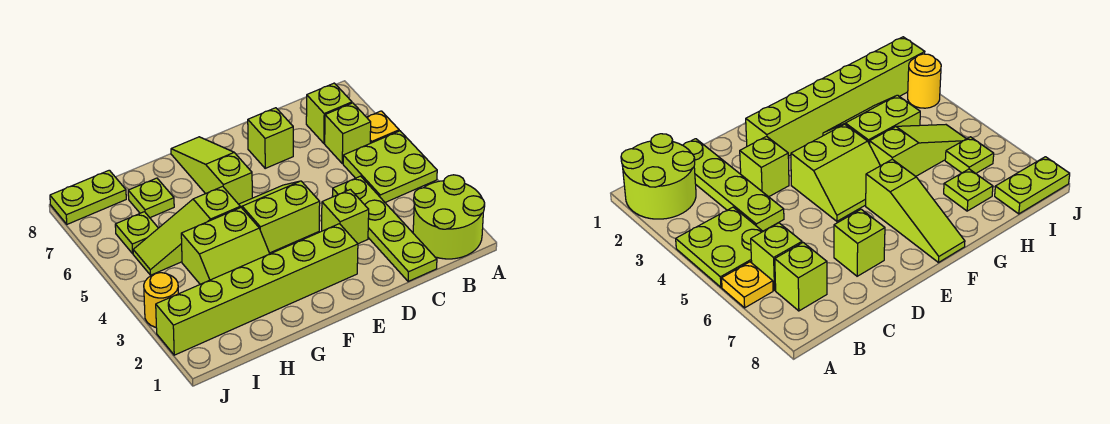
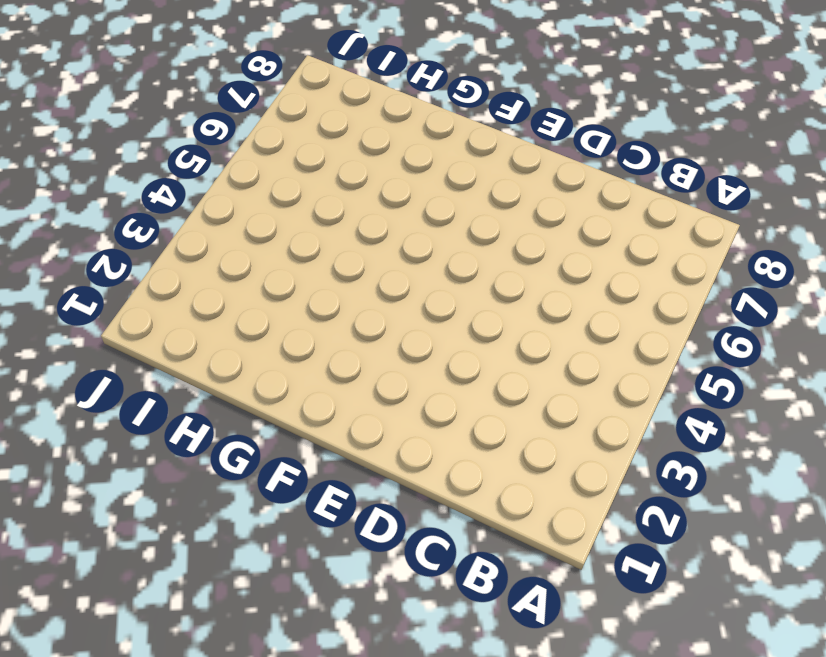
none -> lime round brick A1:B2 level 1
none -> lime plate A4:B5 level 1
none -> yellow plate A6 level 1

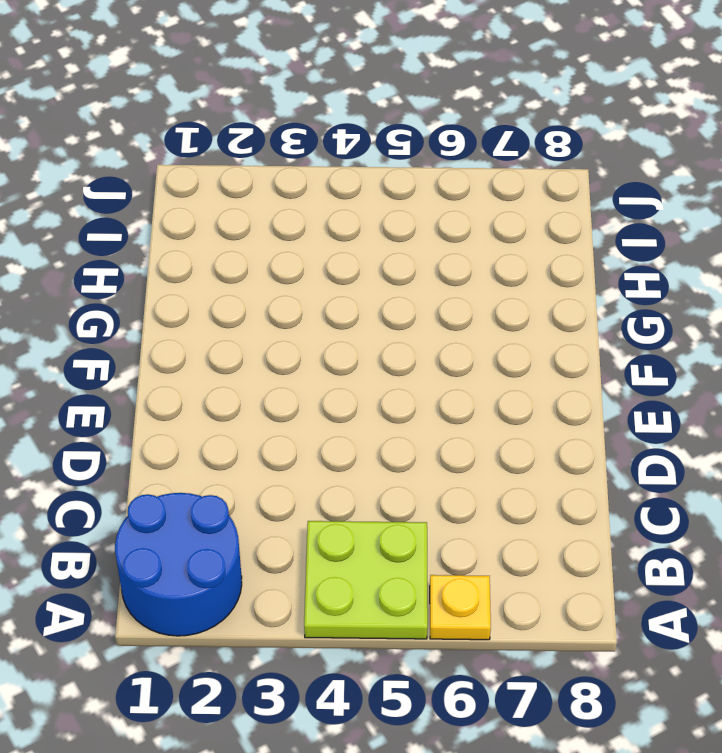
blue round brick A1:B2 level 1 -> lime round brick A1:B2 level 1
none -> lime brick B6 level 1
none -> lime brick B7 level 1
none -> lime plate C1:C4 level 1

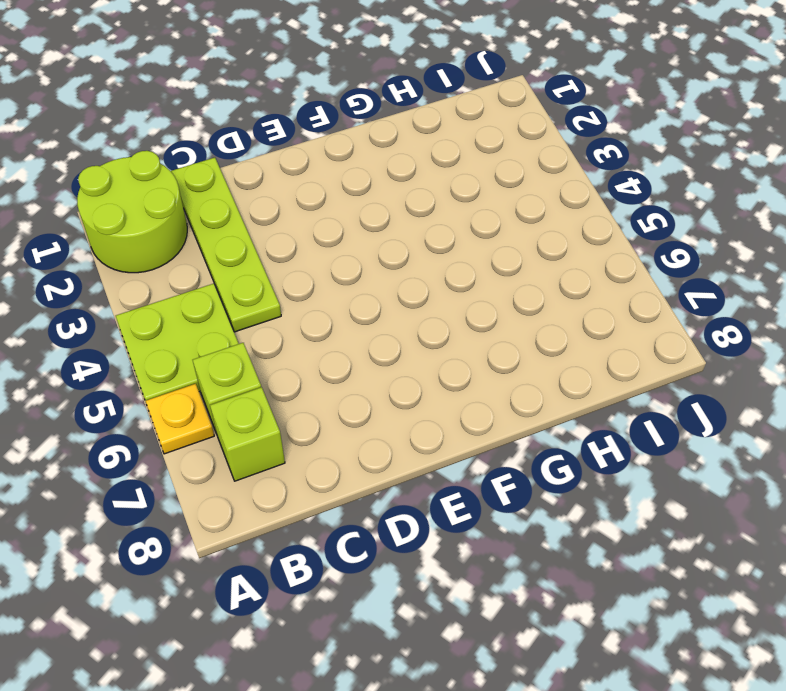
none -> lime brick D3 level 1
none -> lime brick D7 level 1
none -> lime brick E2:J2 level 1

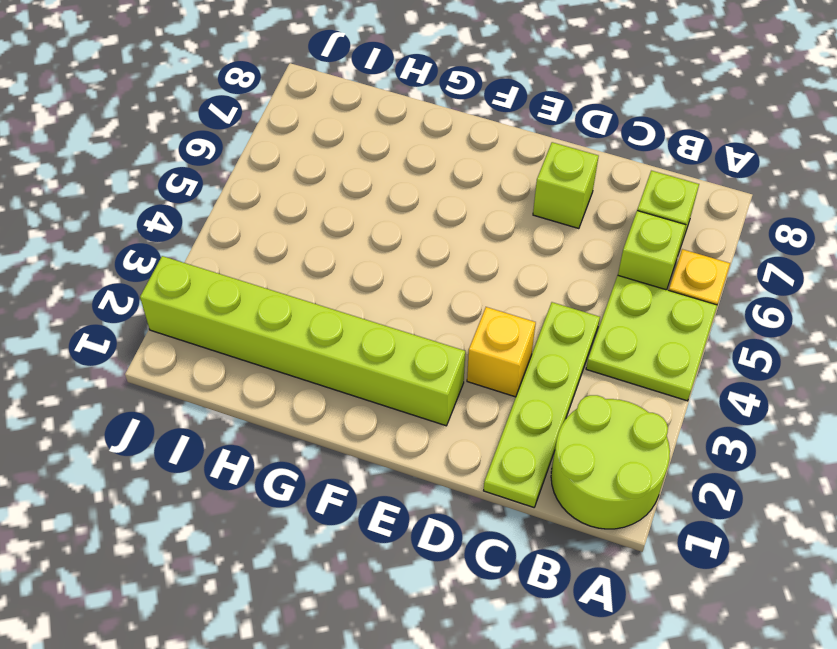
yellow brick D3 level 1 -> lime brick D3 level 1
none -> lime slope E4:F5 level 1 top 4
none -> lime slope F6:F8 level 1 top 6
none -> lime slope G3:H4 level 1 top 4

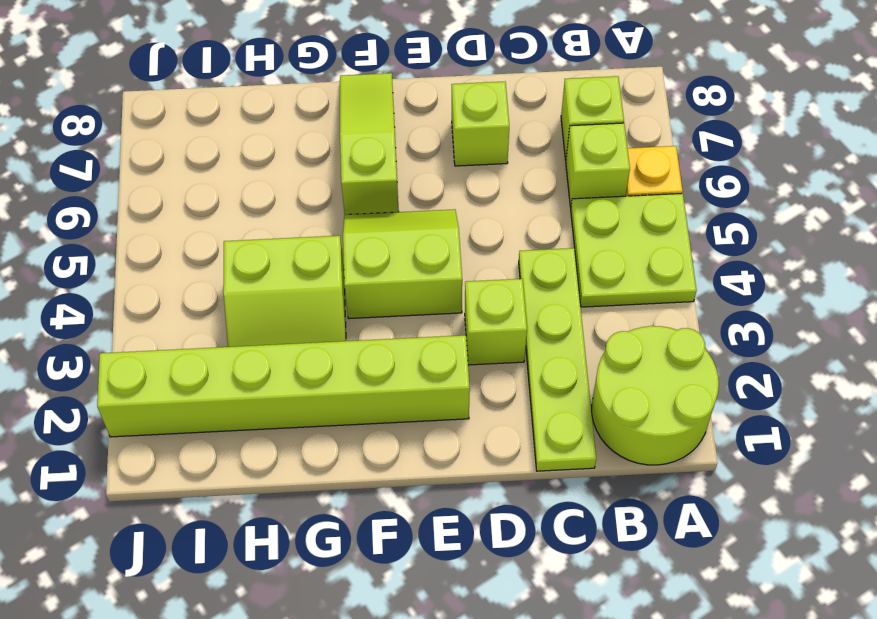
none -> lime slope G5:I5 level 1 top G
none -> lime plate H7 level 1
none -> lime plate I6 level 1

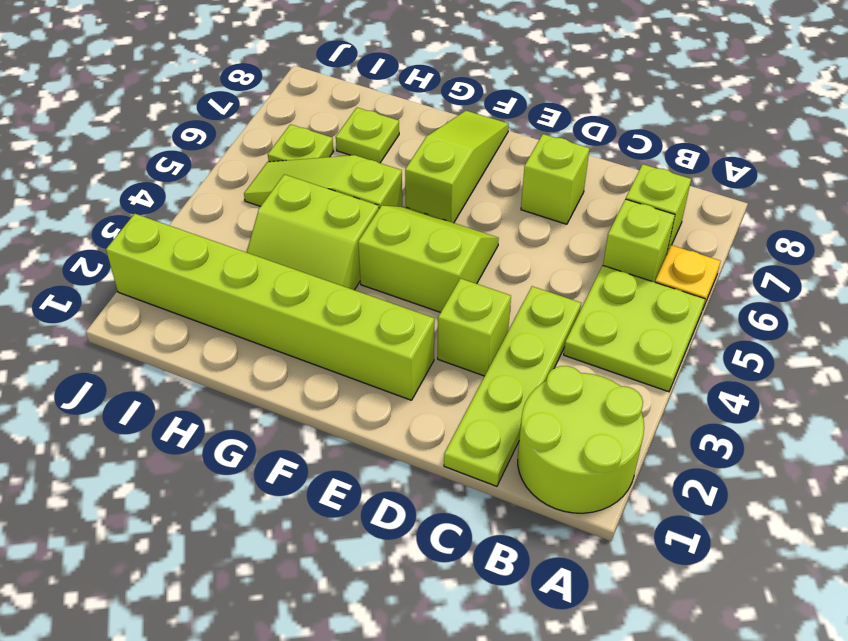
none -> lime plate I8:J8 level 1
none -> yellow round brick J3 level 1

